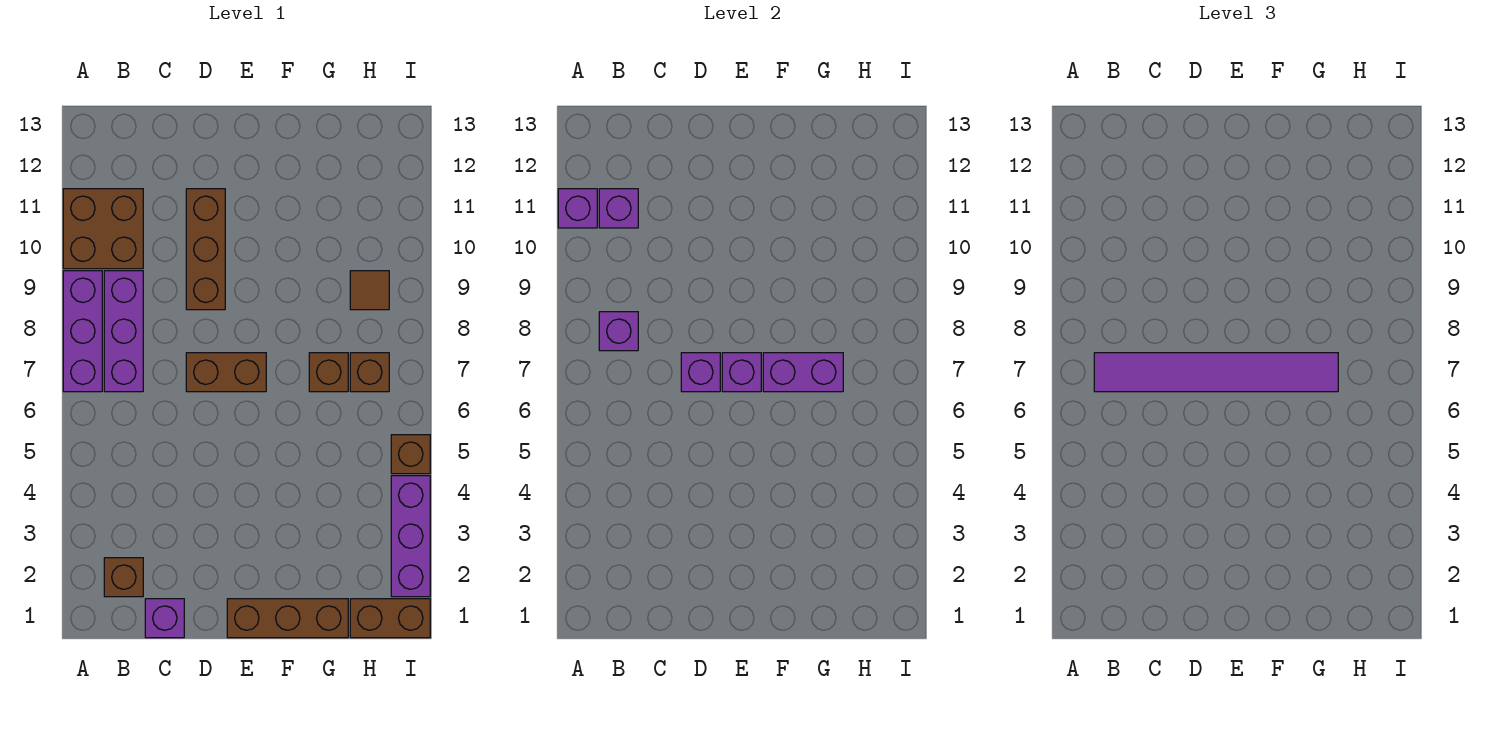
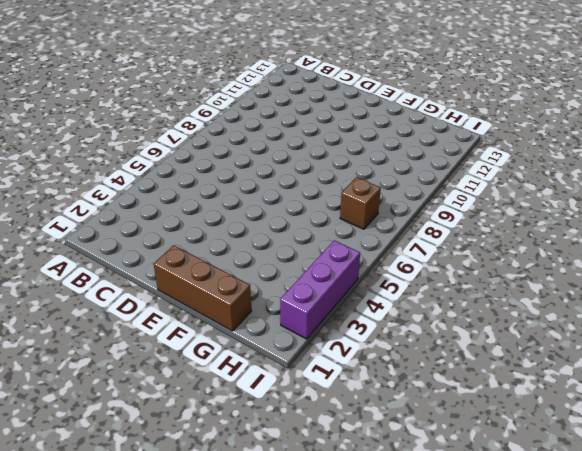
none -> purple brick A7:A9 level 1
none -> brown brick A10:B11 level 1
none -> brown brick B2 level 1

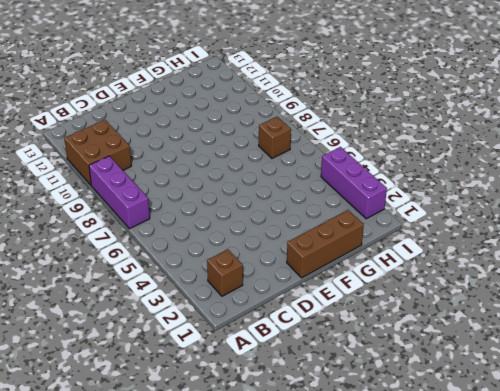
none -> purple brick B7:B9 level 1
none -> purple brick C1 level 1
none -> brown brick D7:E7 level 1

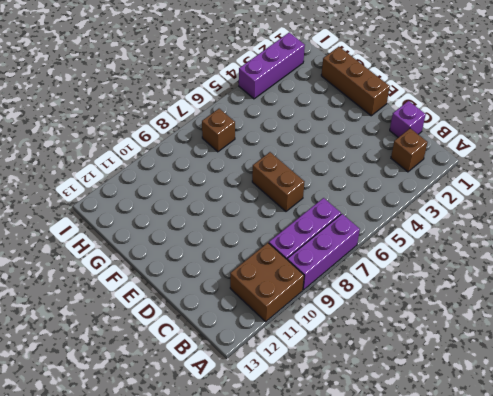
none -> brown brick D9:D11 level 1
none -> brown brick G7 level 1
none -> brown brick H1:I1 level 1

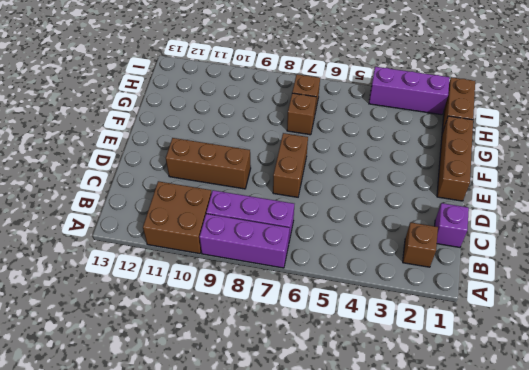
none -> brown tile H9 level 1
none -> brown brick I5 level 1
none -> purple brick A11 level 2

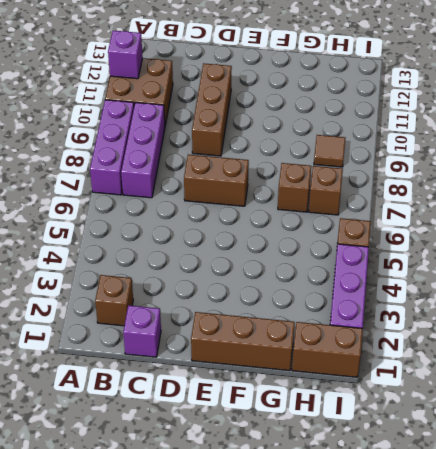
none -> purple brick B8 level 2
none -> purple brick B11 level 2
none -> purple brick D7 level 2

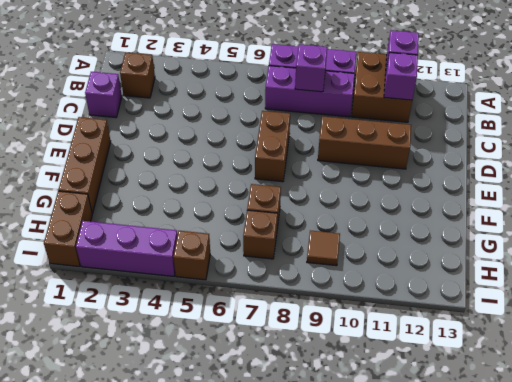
none -> purple brick D7 level 2
none -> purple brick E7 level 2
none -> purple brick F7:G7 level 2

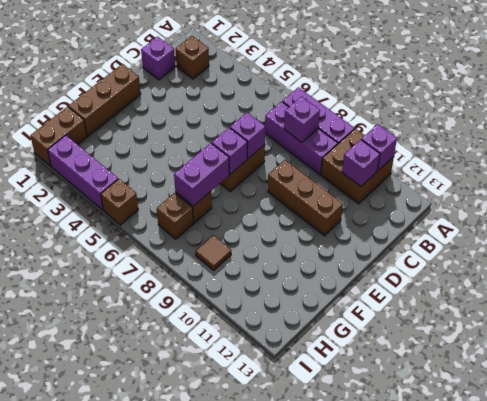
none -> purple tile B7:G7 level 3

